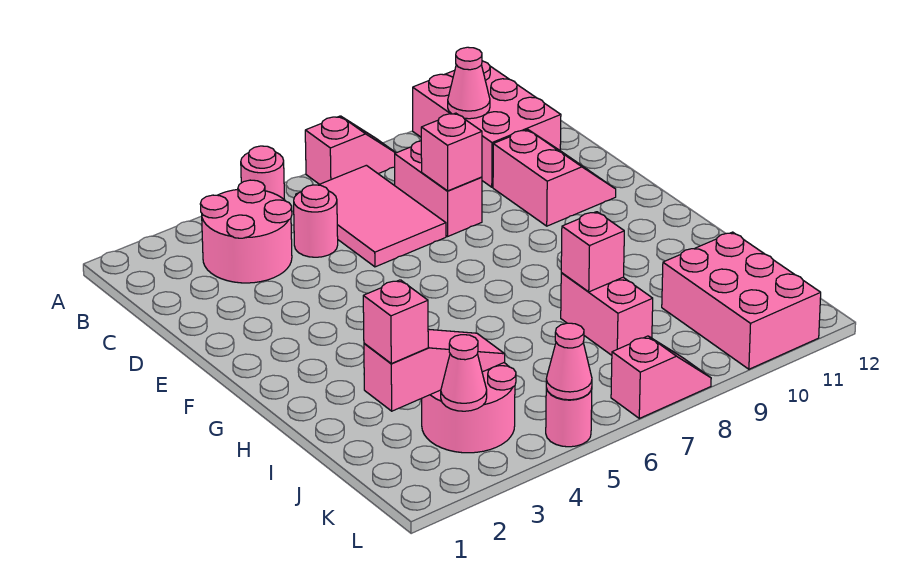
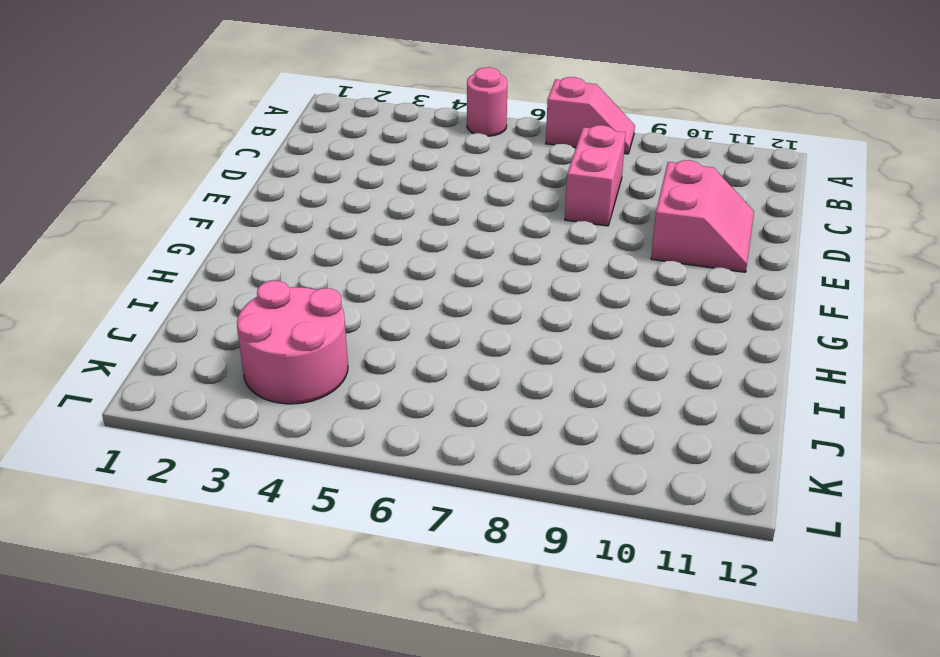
none -> pink brick A10:C11 level 1
none -> pink round brick B3:C4 level 1
none -> pink tile B6:D7 level 1

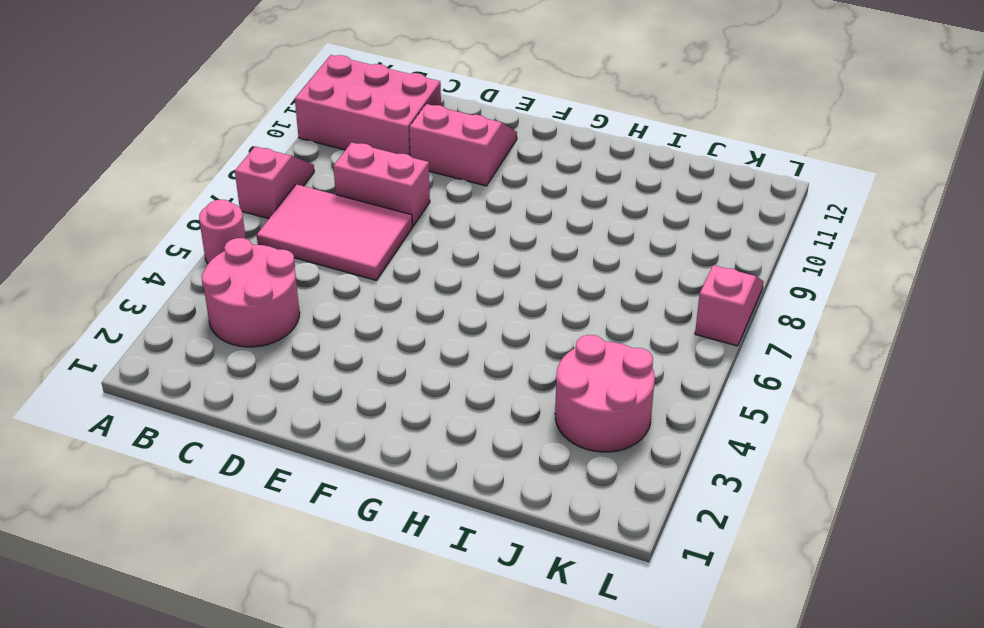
none -> pink round brick C5 level 1
none -> pink brick I8:J8 level 1
none -> pink brick J10:L11 level 1

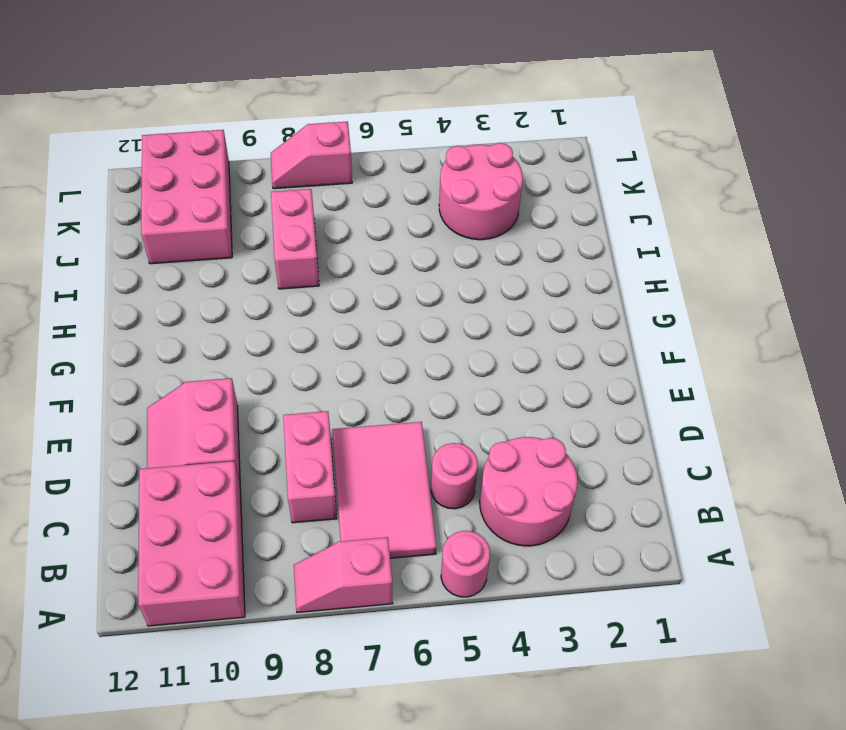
none -> pink round brick L5 level 1
none -> pink cone B10 level 2
none -> pink brick D8 level 2

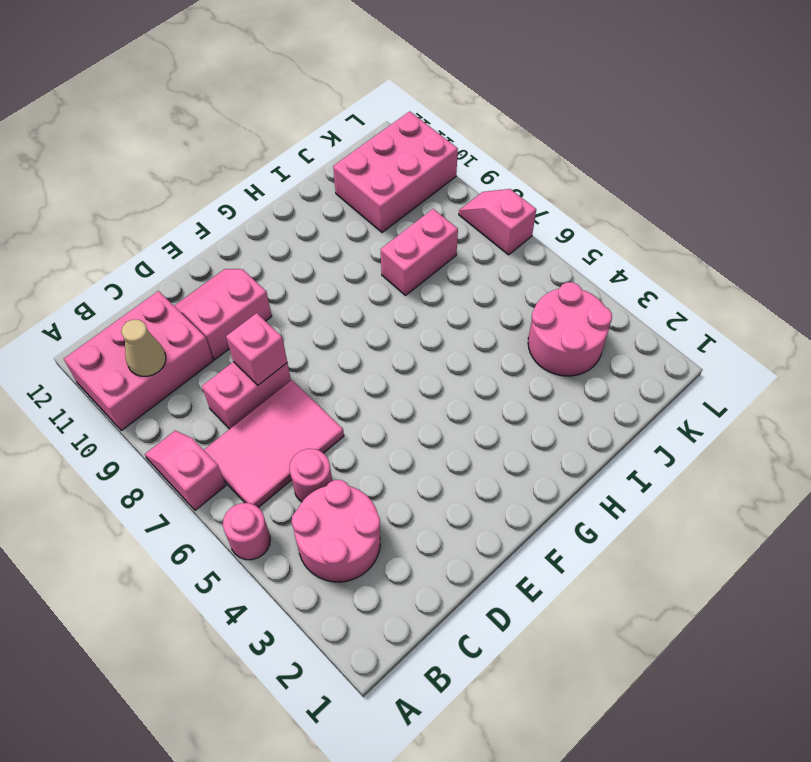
tan cone B10 level 2 -> pink cone B10 level 2
none -> pink round brick L5 level 1
none -> pink brick I8 level 2
none -> pink slope J2:J4 level 2 top 2

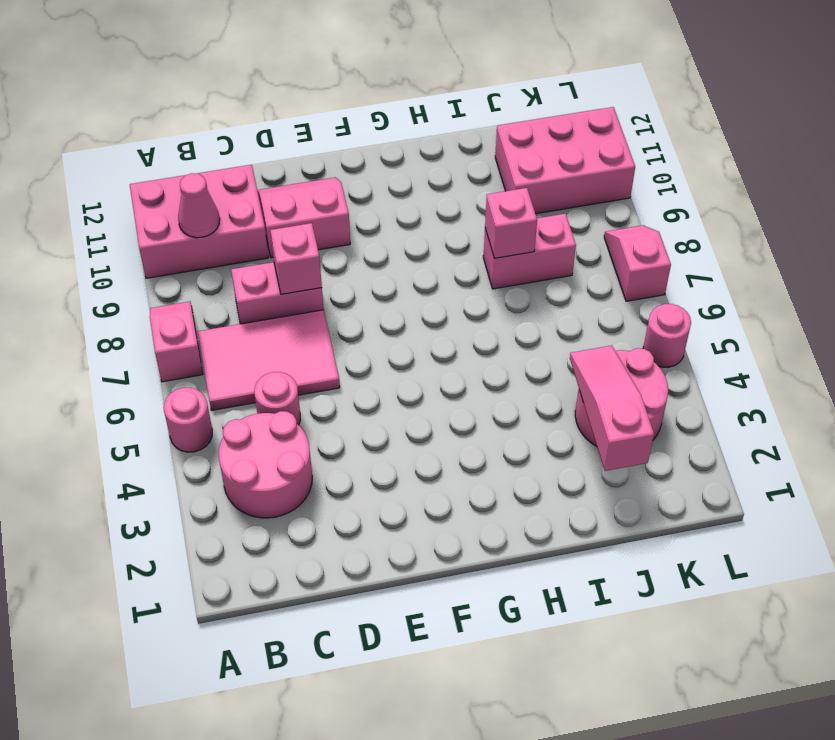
none -> pink cone K3 level 2
none -> pink cone L5 level 2
none -> pink brick J2 level 3

